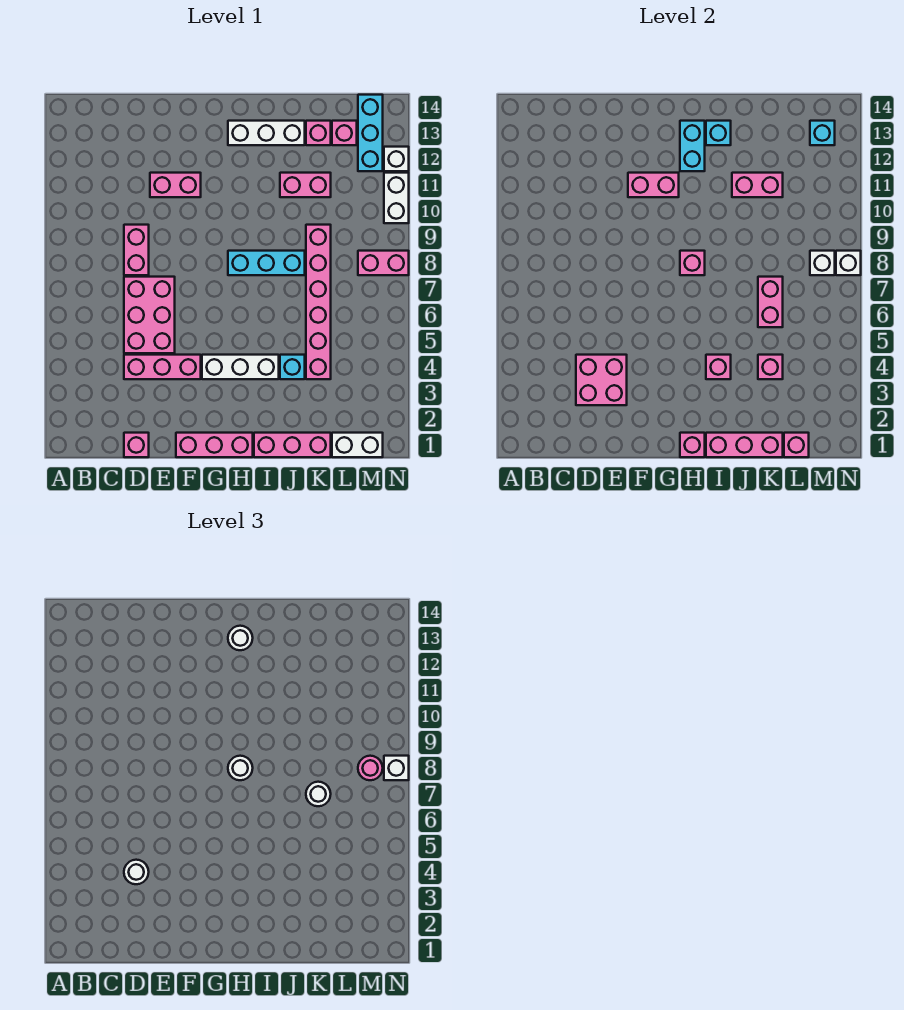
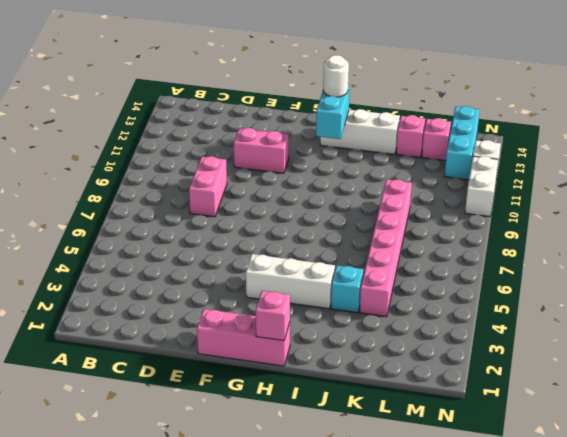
none -> pink brick D1 level 1
none -> pink brick D4:F4 level 1
none -> pink brick D5:E7 level 1
none -> cyan brick H8:J8 level 1

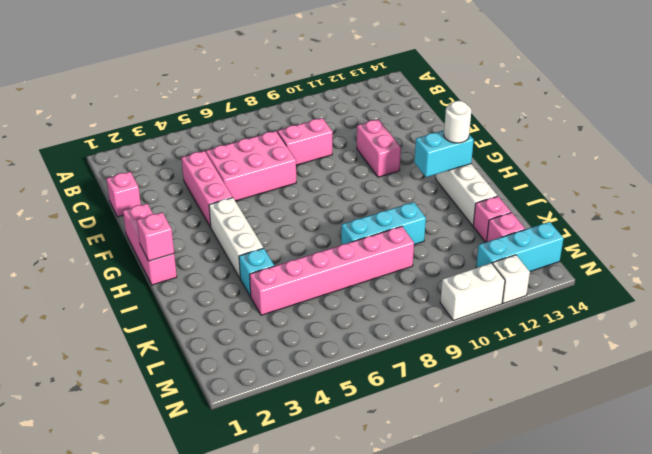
cyan brick J8:J10 level 1 -> cyan brick H8:J8 level 1
none -> pink brick I1:K1 level 1
none -> pink brick J11:K11 level 1
none -> white brick L1:M1 level 1
none -> pink brick M8:N8 level 1

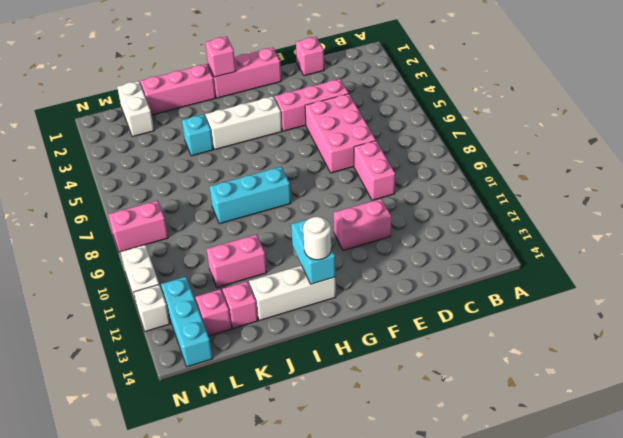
white brick L1:L2 level 1 -> white brick L1:M1 level 1
none -> pink brick K4:K9 level 1
none -> pink brick D3:E4 level 2
none -> pink brick F11:G11 level 2
none -> pink brick H8 level 2

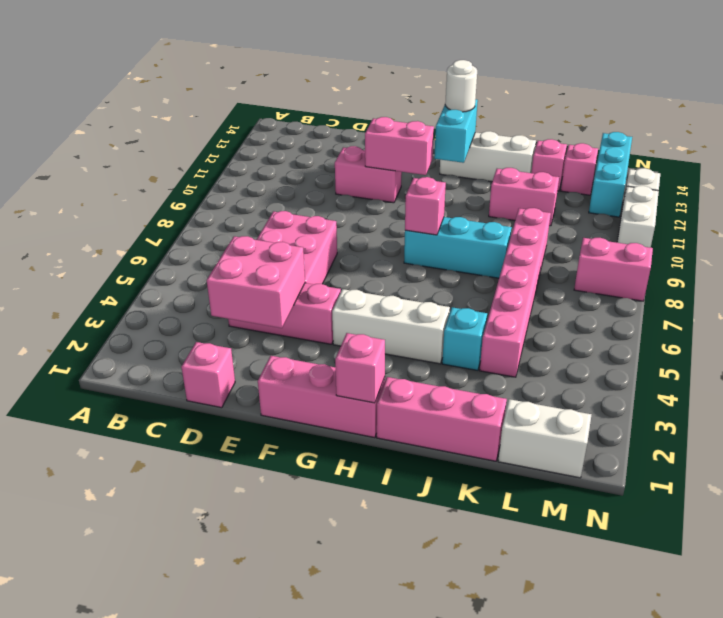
none -> pink brick D8:D9 level 1
none -> pink brick I1:K1 level 2
none -> pink brick I4 level 2
none -> cyan brick I13 level 2

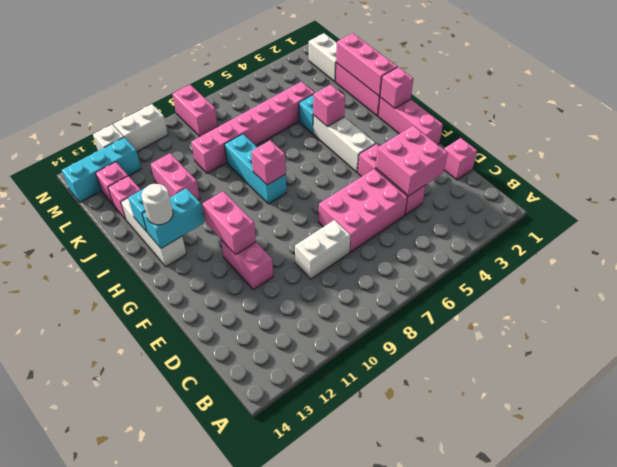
white brick D8:D9 level 1 -> pink brick D8:D9 level 1
none -> pink brick J11:K11 level 2
none -> pink brick K4 level 2
none -> pink brick K6:K7 level 2
none -> pink brick L1 level 2

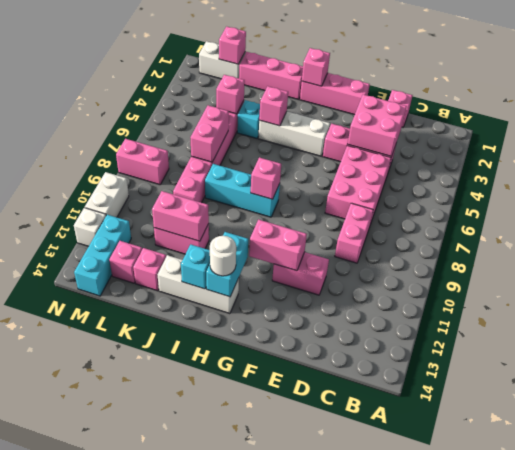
none -> pink brick I1:K1 level 2
none -> white brick M8 level 2
none -> cyan brick M13 level 2
none -> white brick N8 level 2

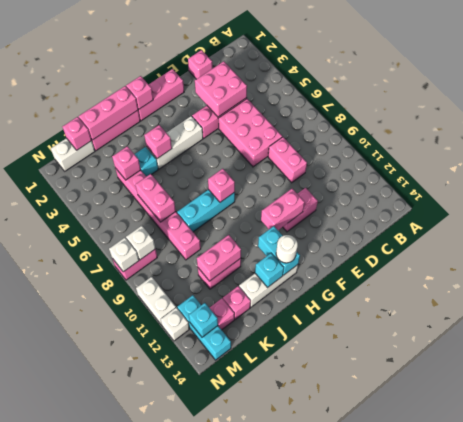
none -> white round brick D4 level 3
none -> white round brick H8 level 3
none -> white round brick K7 level 3
none -> pink round brick M8 level 3

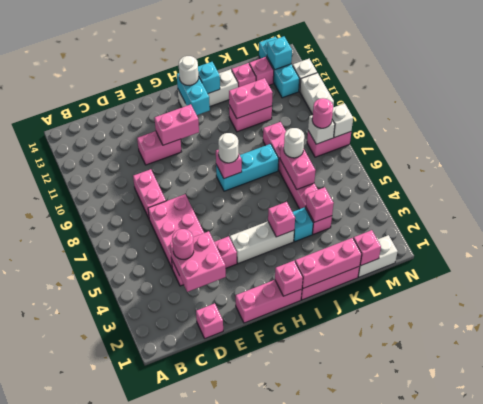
pink round brick D4 level 3 -> white round brick D4 level 3
none -> white brick N8 level 3

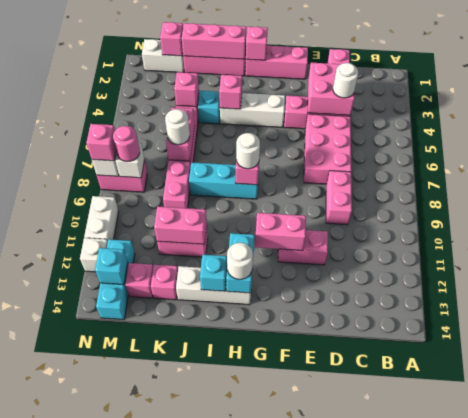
pink brick N8 level 3 -> white brick N8 level 3

